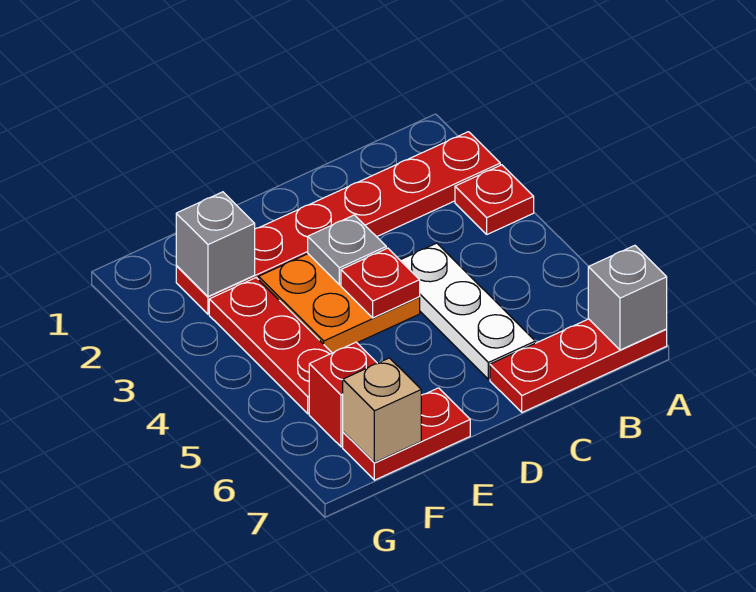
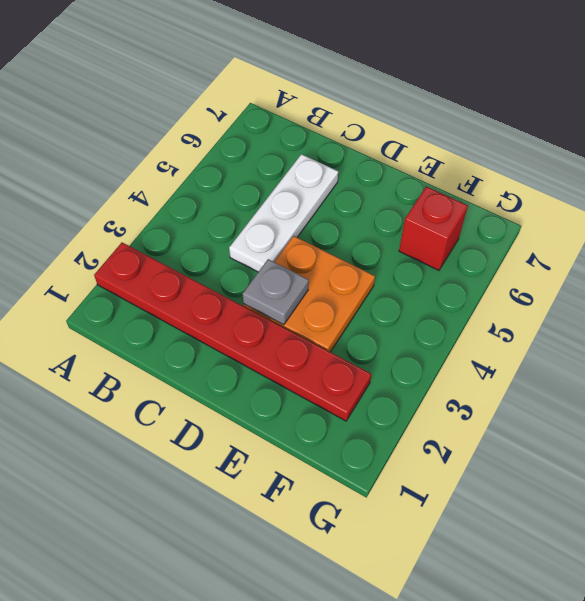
none -> red plate A3 level 1
none -> red plate A7:C7 level 1
none -> red plate E7:F7 level 1

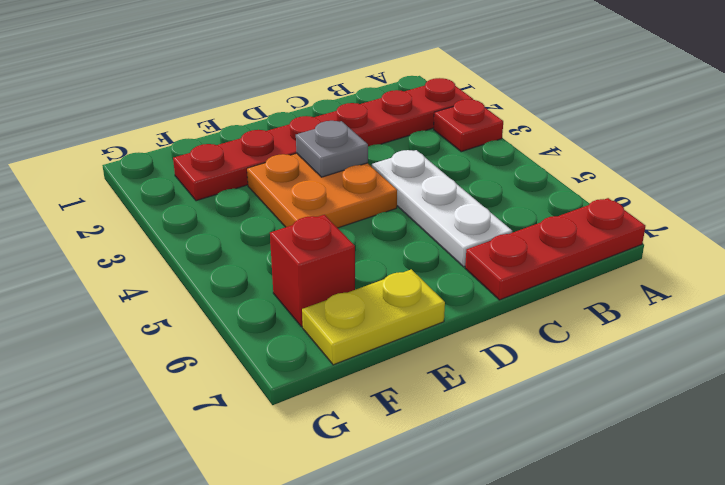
yellow plate E7:F7 level 1 -> red plate E7:F7 level 1
none -> red plate F3:F5 level 1
none -> grey brick A7 level 2
none -> red plate D4 level 2

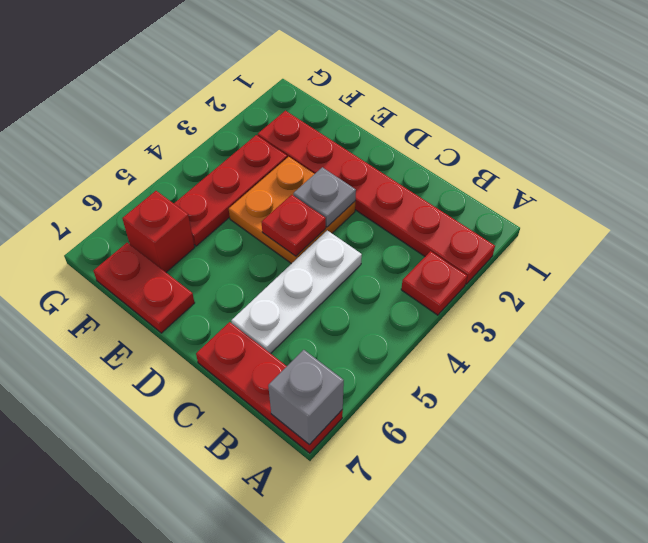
none -> grey brick F2 level 2
none -> tan brick F7 level 2

